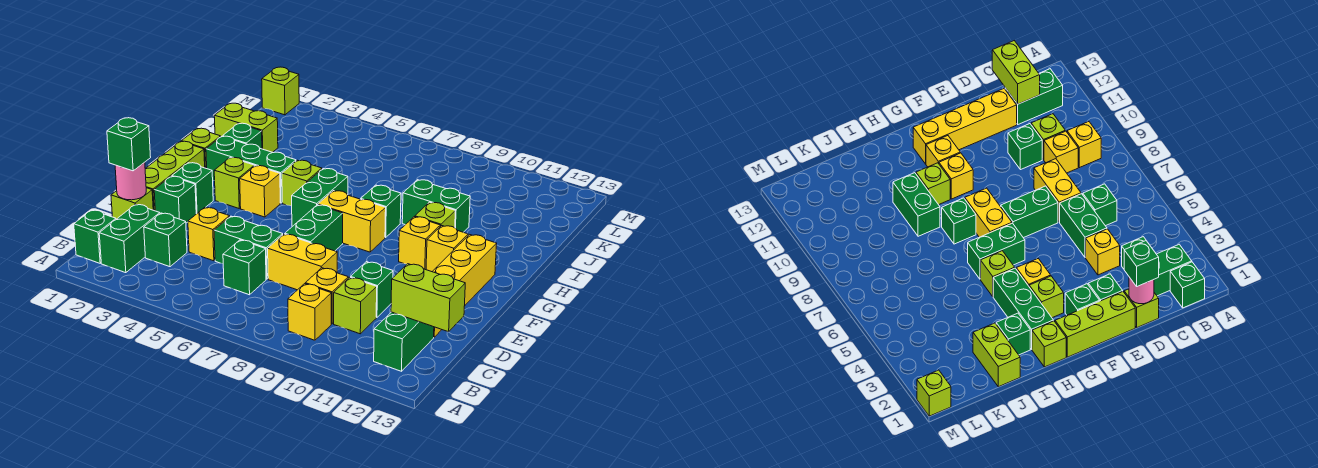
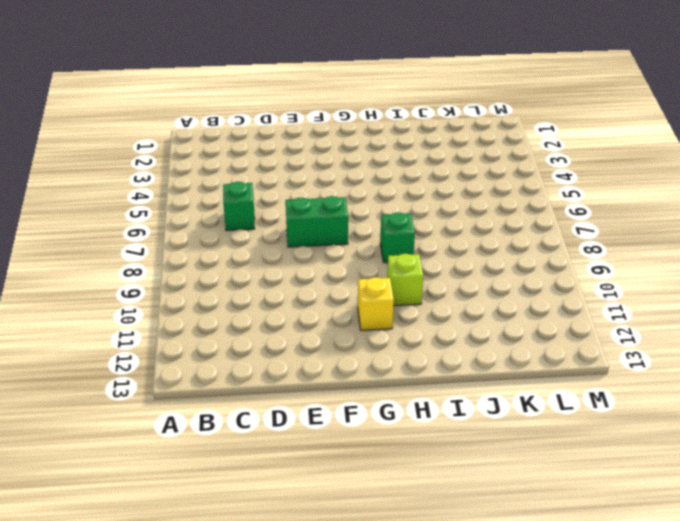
none -> green brick B1 level 1
none -> green brick B2:C2 level 1
none -> yellow brick B9 level 1
none -> green brick B12:C12 level 1

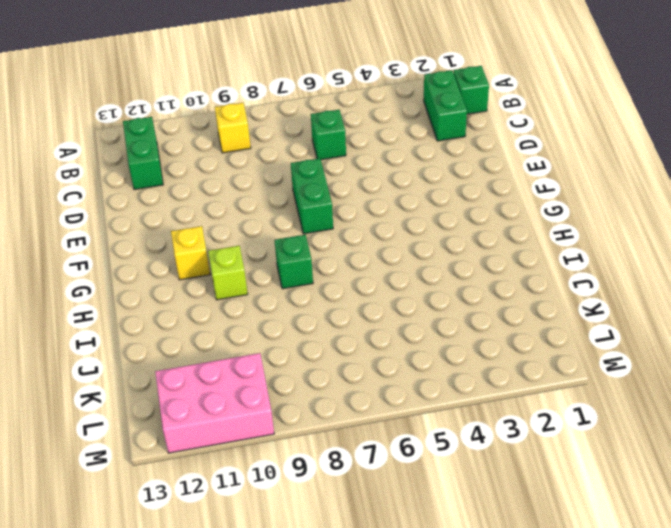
pink brick L10:M12 level 1 -> none
none -> green brick C3 level 1
none -> yellow brick C9 level 1
none -> lime brick C10 level 1
none -> lime brick D1 level 1

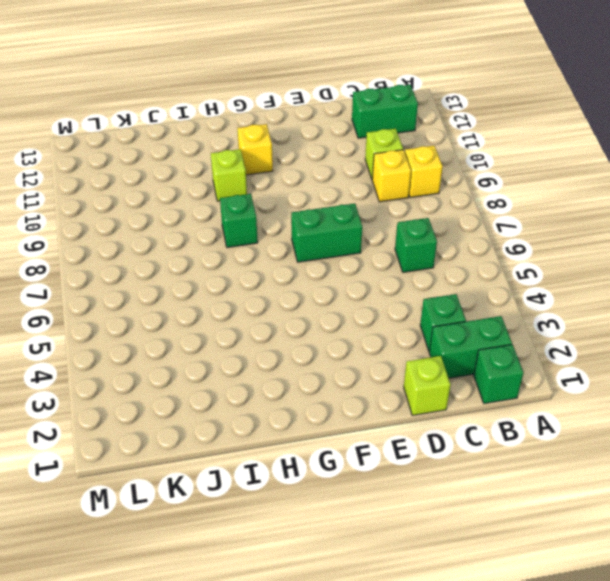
none -> yellow brick D4 level 1
none -> green brick D5:D6 level 1
none -> yellow brick D7:D8 level 1
none -> green brick D10 level 1

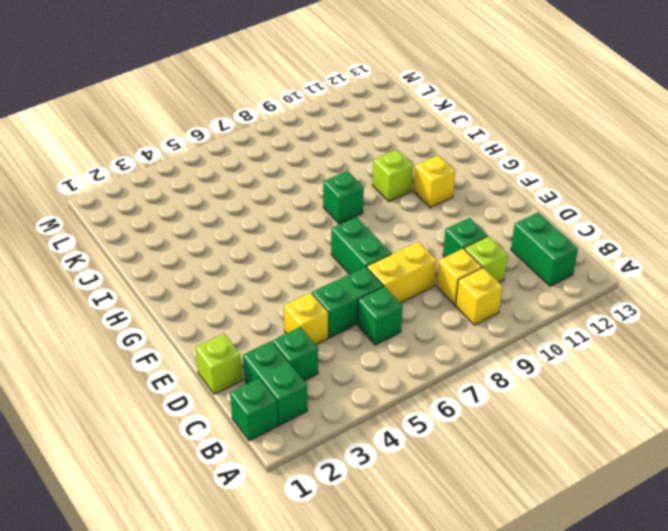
none -> yellow brick D12:G12 level 1
none -> lime brick E1:G1 level 1
none -> green brick E2 level 1
none -> green brick F2 level 1

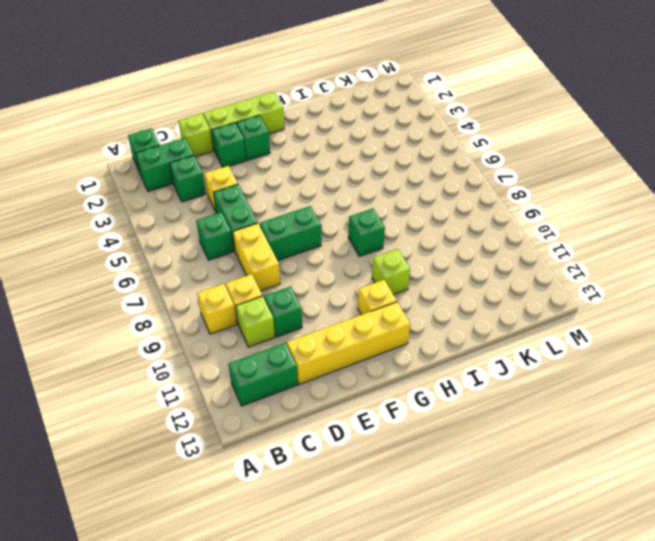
none -> lime brick G3 level 1
none -> yellow brick G4 level 1
none -> green brick G6:H6 level 1
none -> yellow brick G7:G8 level 1

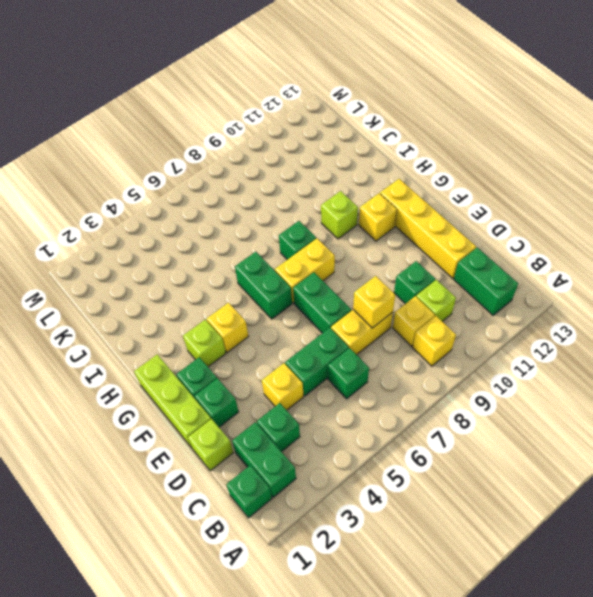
yellow brick D8 level 2 -> yellow brick G10 level 1
none -> lime brick H1 level 1
none -> green brick H2:H4 level 1
none -> lime brick H5 level 1
none -> green brick I2 level 1

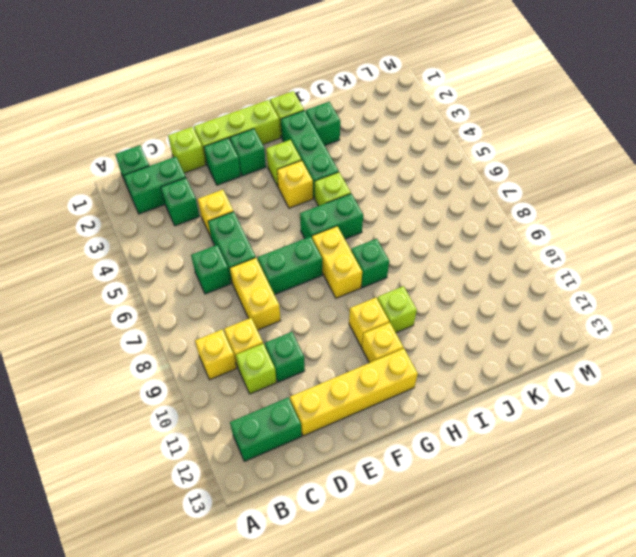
none -> green brick I9:I10 level 1
none -> lime brick J1:J2 level 1
none -> lime brick M1 level 1
none -> lime brick C12:C13 level 2

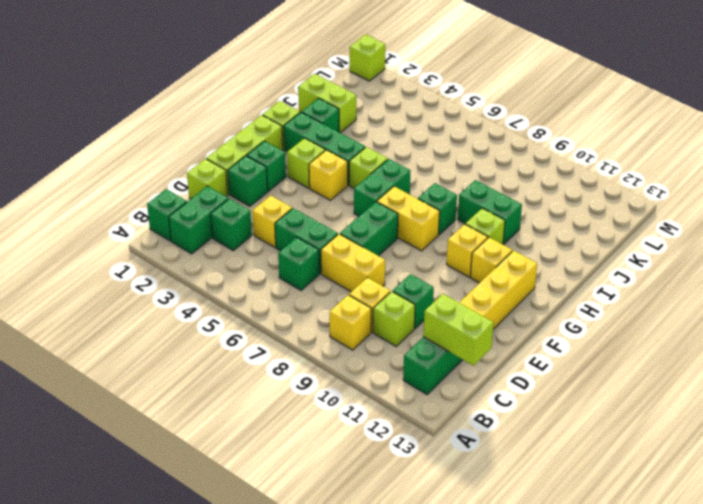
none -> pink round brick D1 level 2
none -> green brick D1 level 3

